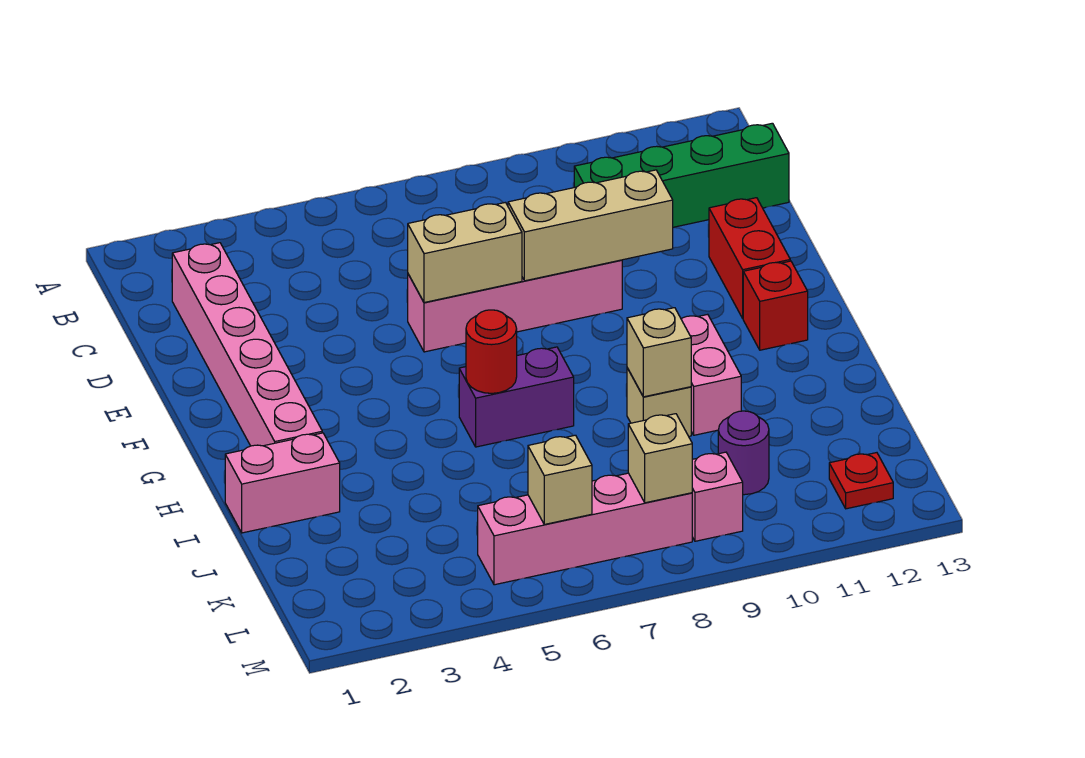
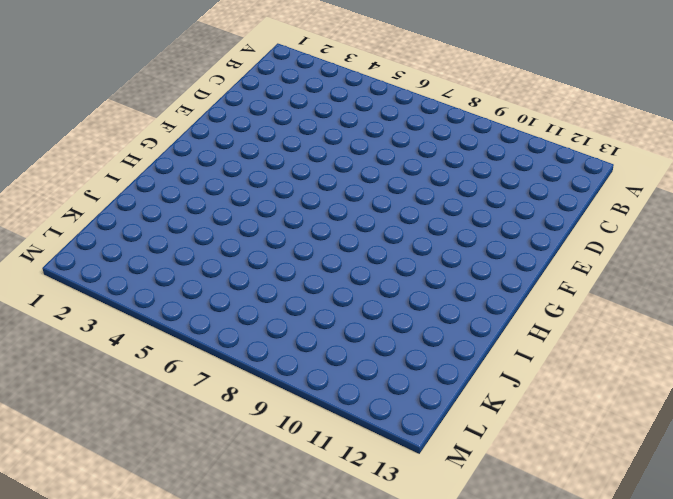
none -> pink brick C2:H2 level 1
none -> green brick C10:C13 level 1
none -> pink brick E6:E9 level 1

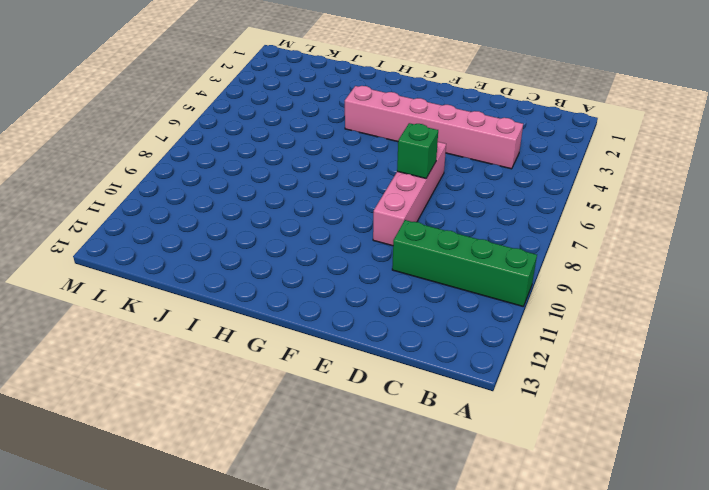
green brick A10:D10 level 1 -> green brick C10:C13 level 1
pink brick C4:H4 level 1 -> pink brick C2:H2 level 1
green brick E7 level 2 -> tan brick E6:E7 level 2
none -> red brick E12:F12 level 1
none -> red brick G12 level 1
none -> purple brick H6:H7 level 1

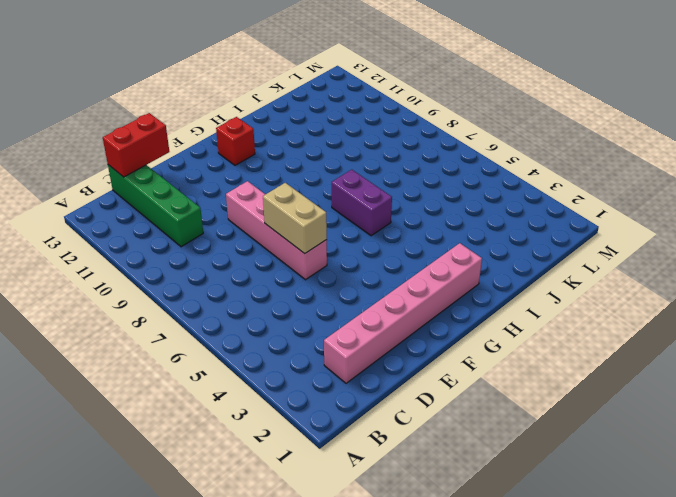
red brick C13:D13 level 2 -> red brick E12:F12 level 1
none -> pink brick H10:I10 level 1
none -> pink brick I1:I2 level 1
none -> tan brick I9 level 1

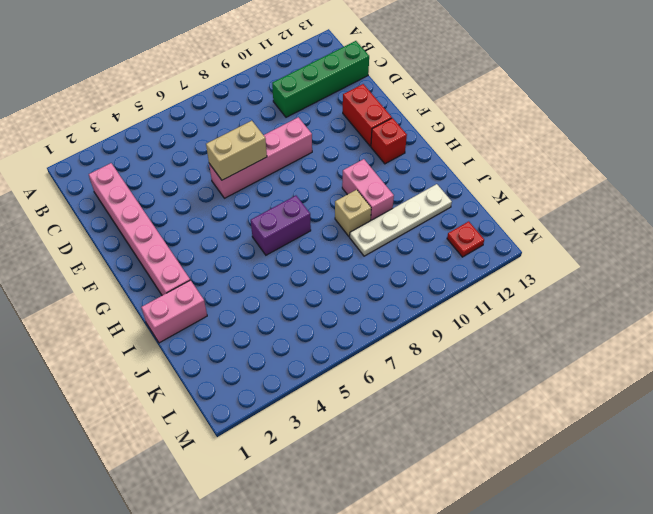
white plate J9:J12 level 1 -> none
none -> purple round brick K10 level 1
none -> pink brick L5:L8 level 1
none -> pink brick L9 level 1

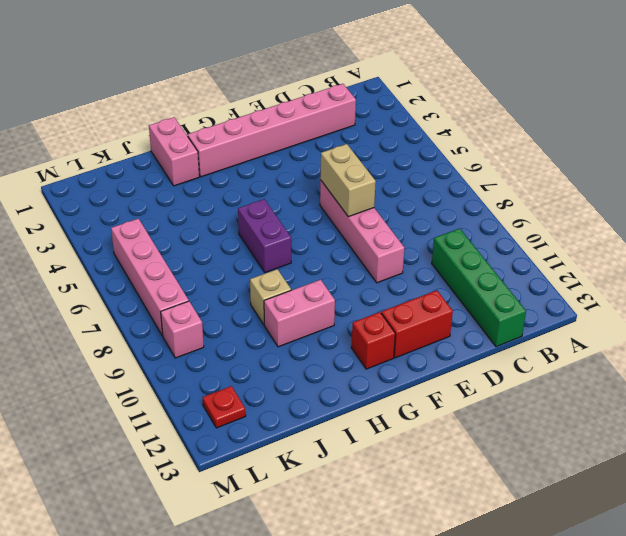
none -> purple round brick K10 level 1
none -> tan brick E8:E10 level 2
none -> red round brick H6 level 2

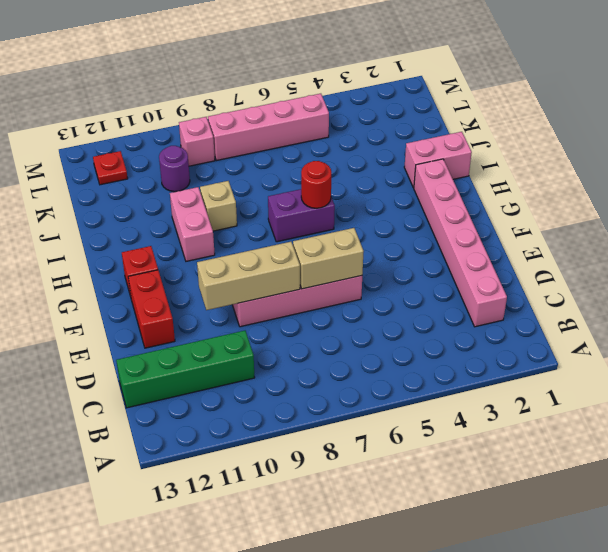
none -> tan brick I9 level 2
none -> tan brick L6 level 2
none -> tan brick L8 level 2

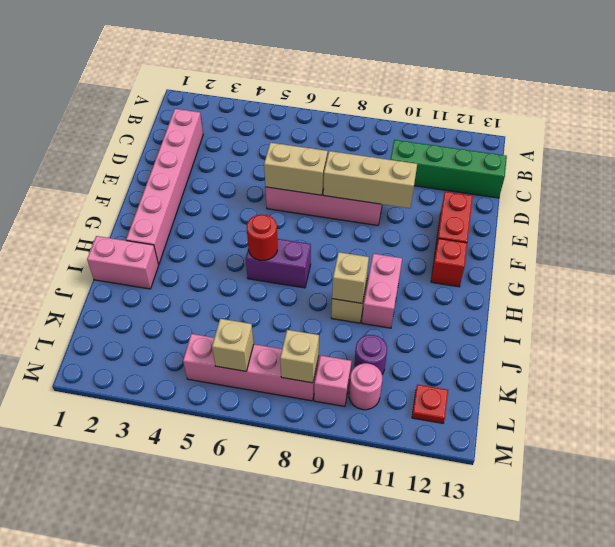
pink round brick L10 level 1 -> none

